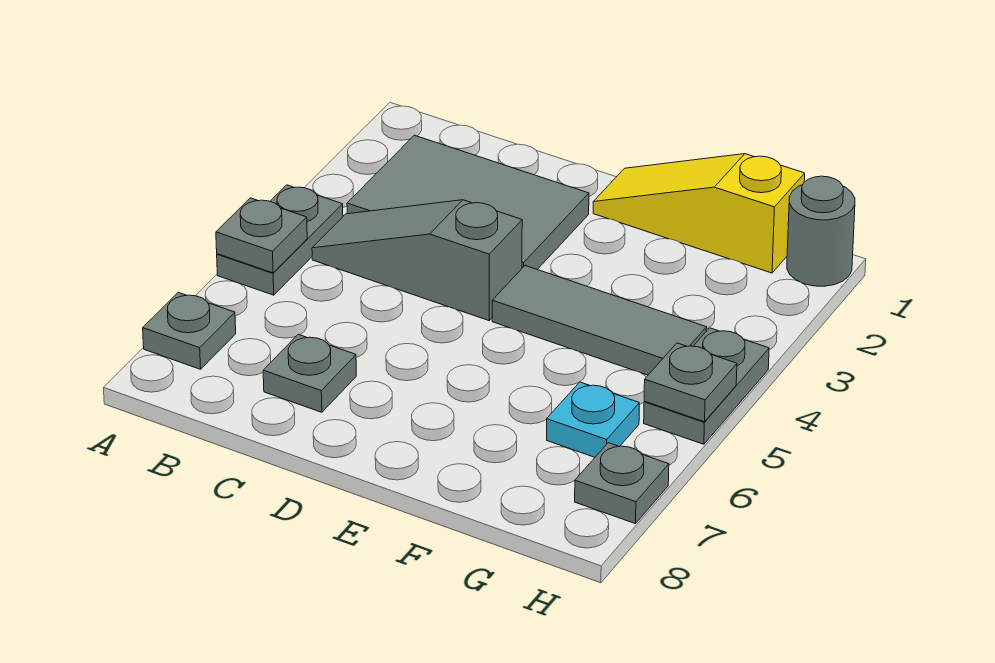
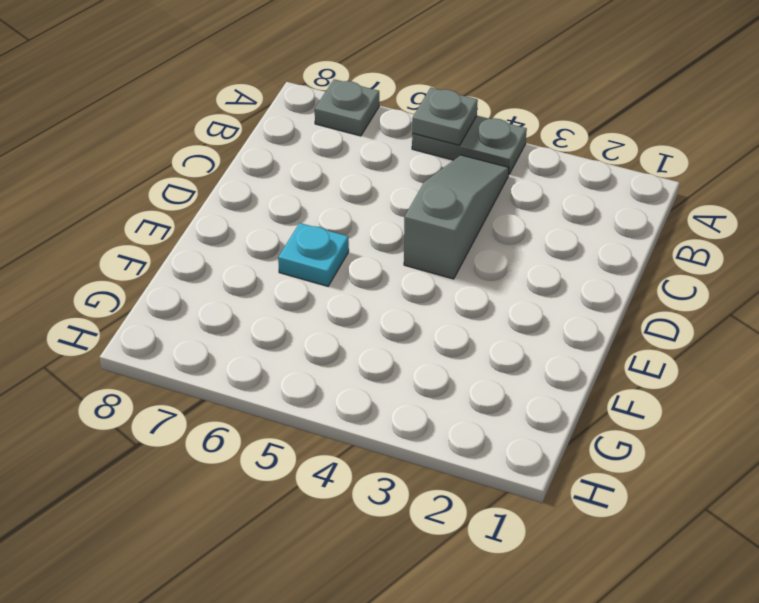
cyan plate E6 level 1 -> cyan plate G6 level 1
none -> grey tile B2:D3 level 1
none -> grey plate C7 level 1
none -> yellow slope E1:G1 level 1 top G

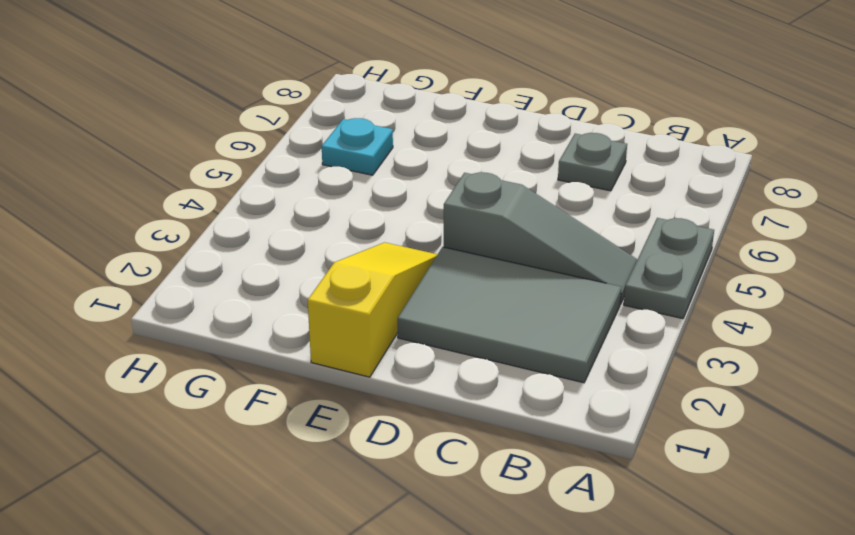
yellow slope E1:E3 level 1 top 1 -> yellow slope E1:G1 level 1 top G
none -> grey plate A7 level 1
none -> grey tile E4:G4 level 1
none -> grey round brick H1 level 1

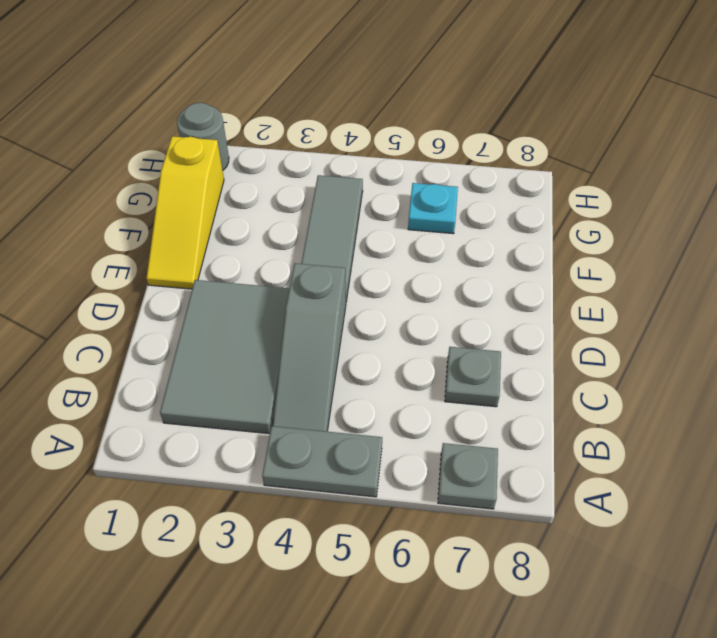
none -> grey plate H4:H5 level 1
none -> grey plate H7 level 1
none -> grey plate A5 level 2

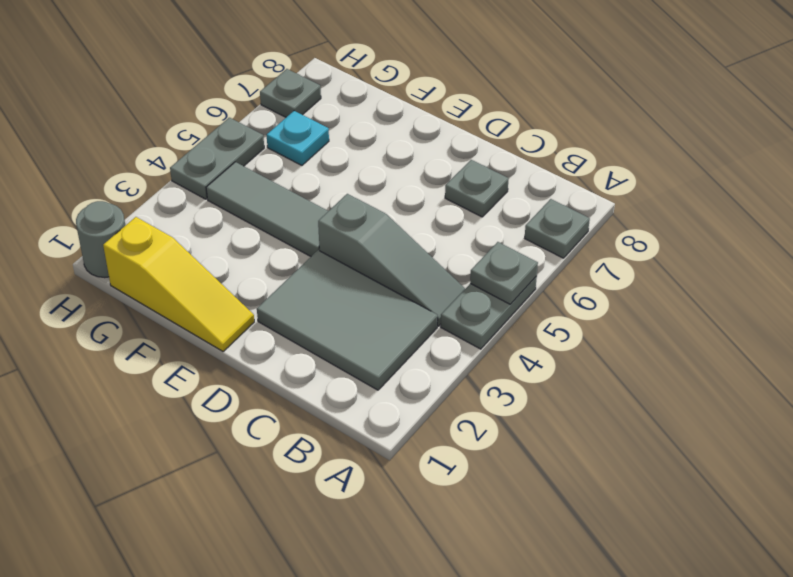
none -> grey plate H5 level 2

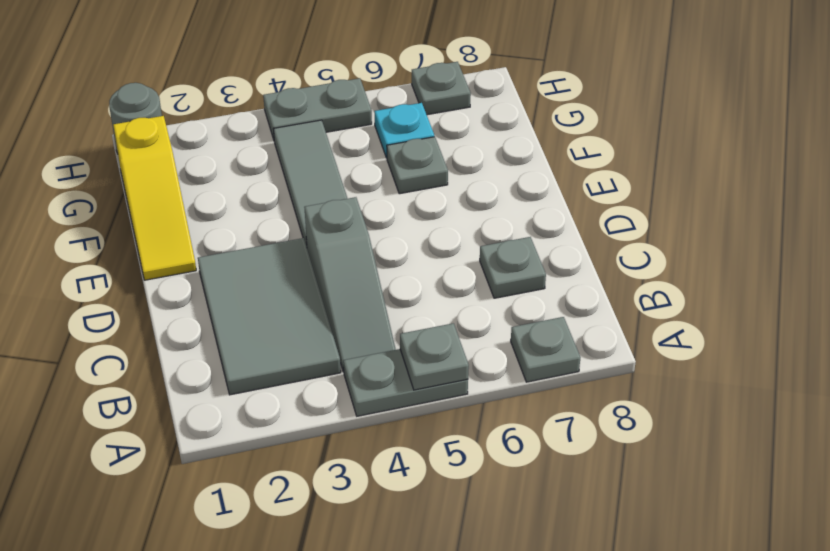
grey plate F6 level 1 -> grey plate H5 level 2

